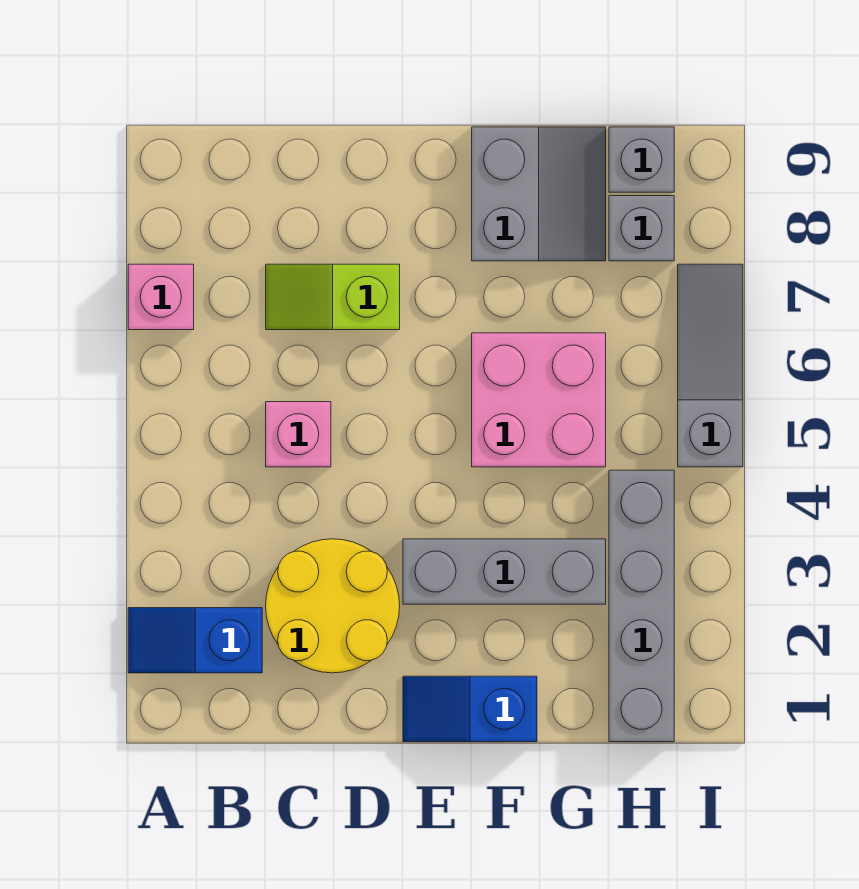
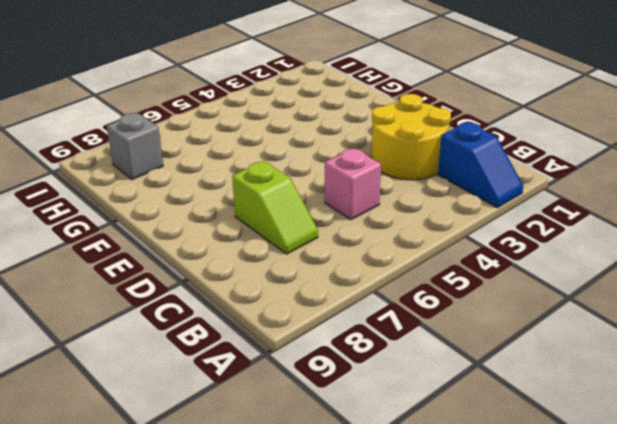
none -> pink brick A7 level 1
none -> blue slope E1:F1 level 1 top F
none -> grey brick E3:G3 level 1

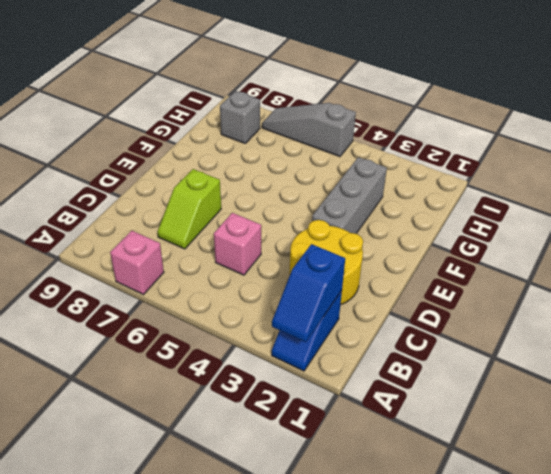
blue slope A2:B2 level 2 top B -> blue slope E1:F1 level 1 top F
none -> pink brick F5:G6 level 1
none -> grey slope F8:G9 level 1 top F
none -> grey brick H1:H4 level 1

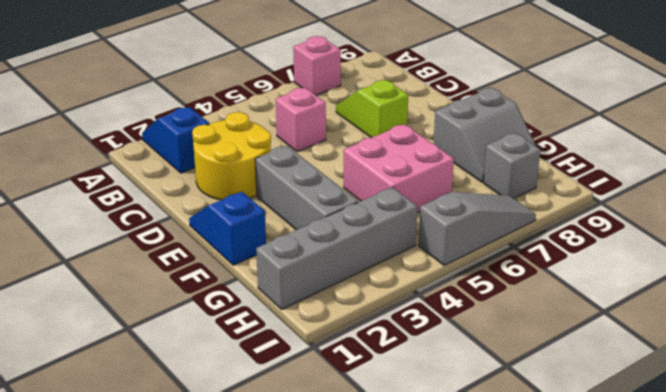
none -> grey brick H9 level 1

